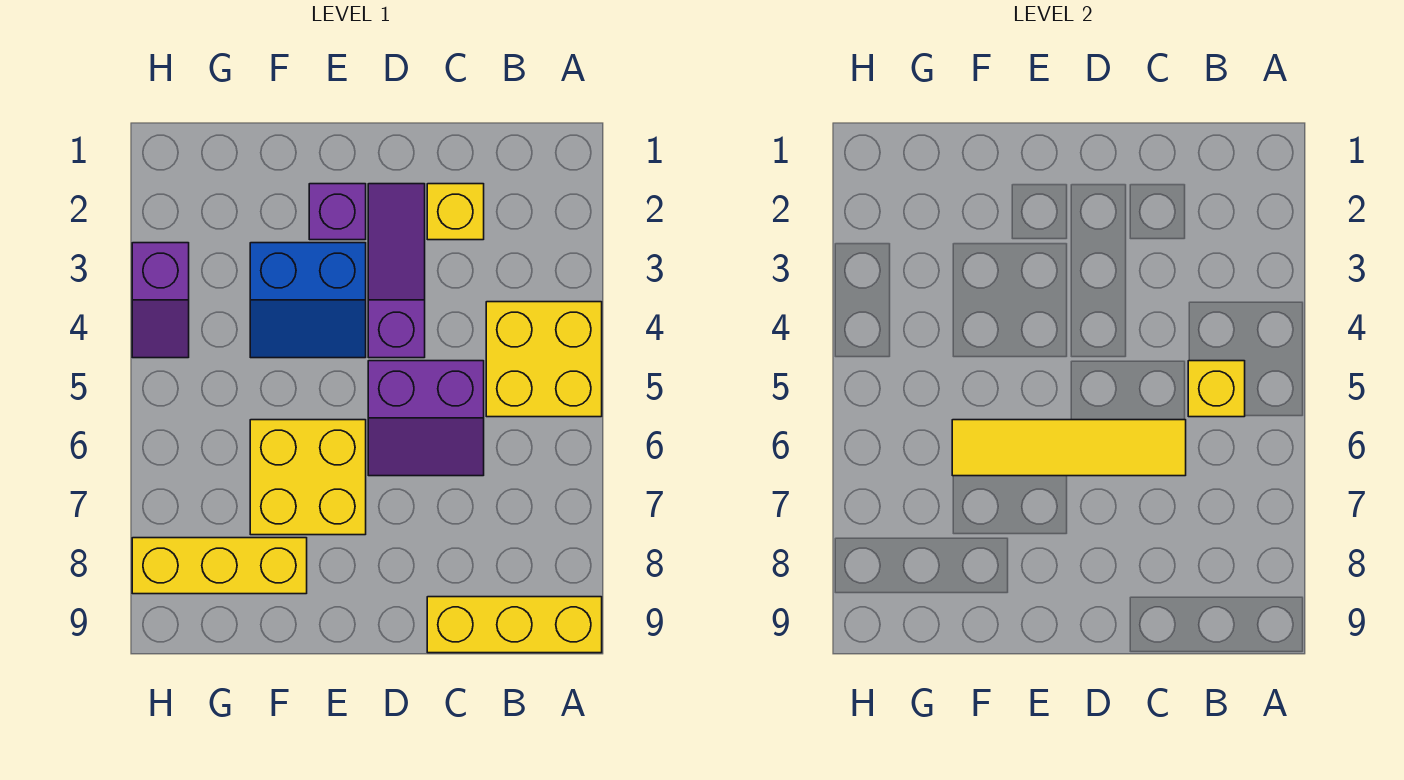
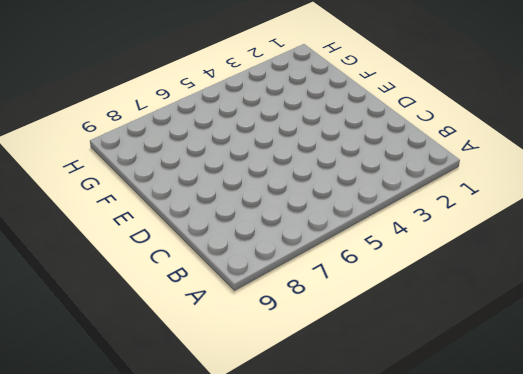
none -> yellow brick A4:B5 level 1
none -> yellow brick A9:C9 level 1
none -> yellow brick C2 level 1

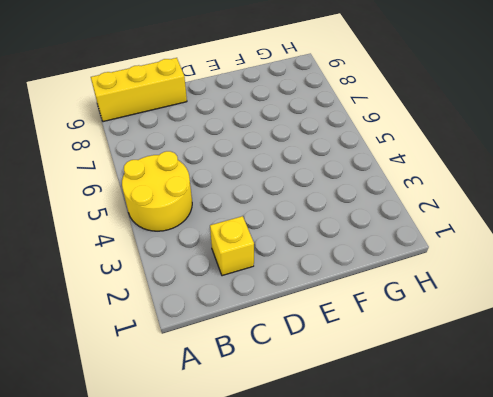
yellow round brick A4:B5 level 1 -> yellow brick A4:B5 level 1
none -> purple slope C5:D6 level 1 top 5
none -> purple slope D2:D4 level 1 top 4
none -> purple brick E2 level 1

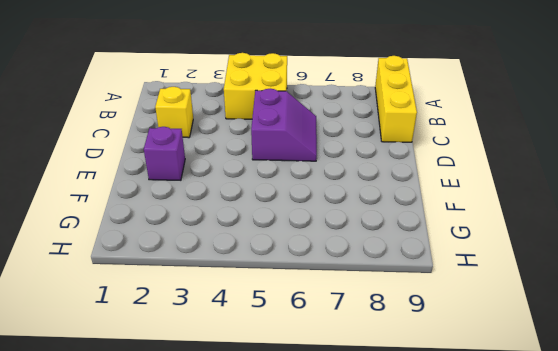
none -> purple slope D2:D4 level 1 top 4
none -> blue slope E3:F4 level 1 top 3
none -> yellow brick E6:F7 level 1

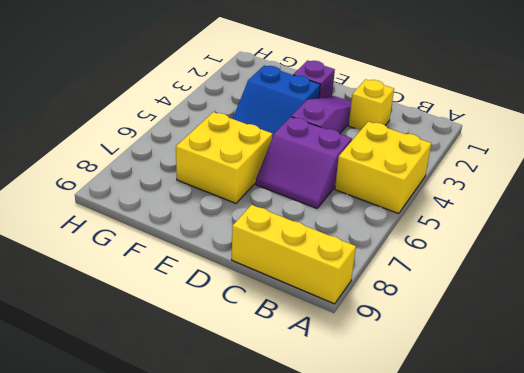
none -> yellow brick F8:H8 level 1
none -> purple slope H3:H4 level 1 top 3
none -> yellow brick B5 level 2

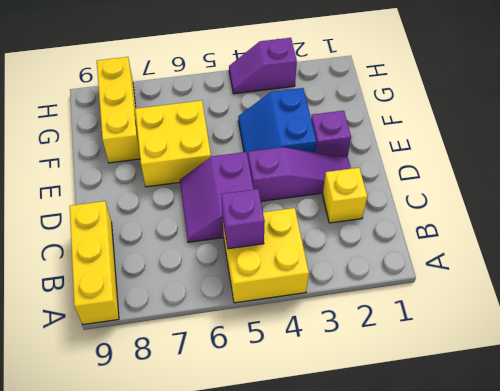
purple brick B5 level 2 -> yellow brick B5 level 2
none -> yellow tile C6:F6 level 2

